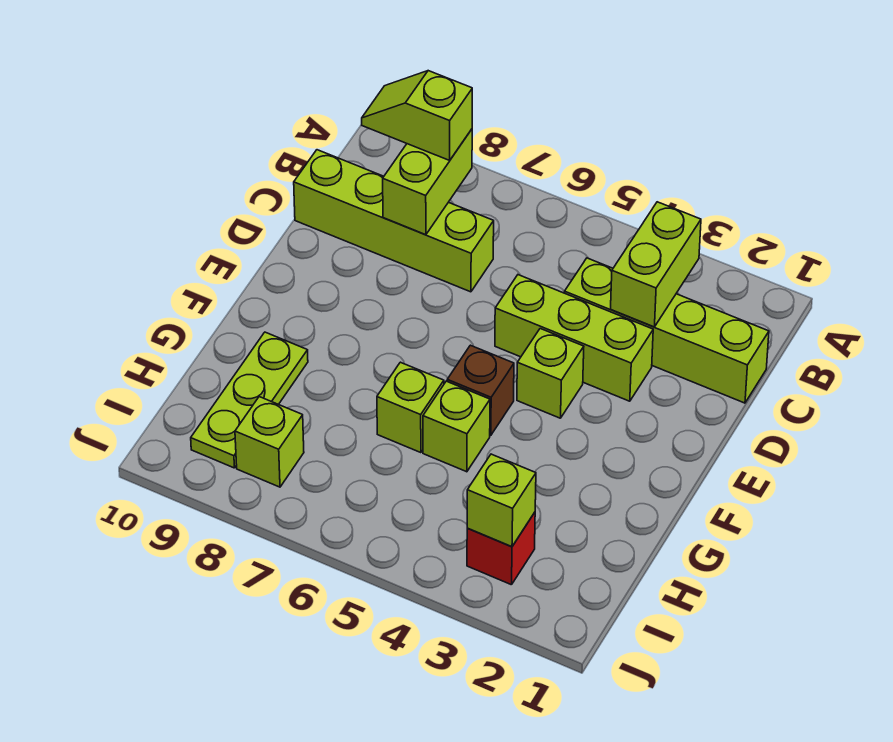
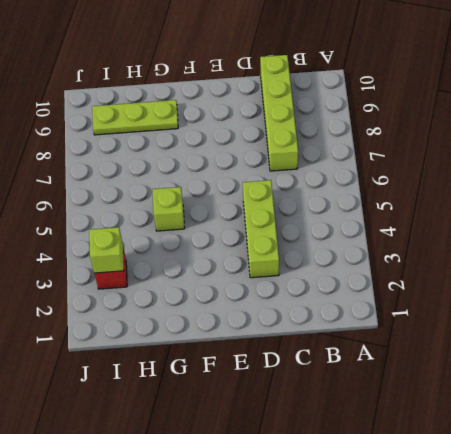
none -> lime brick C1:C4 level 1
none -> lime brick E4 level 1
none -> brown brick F5 level 1

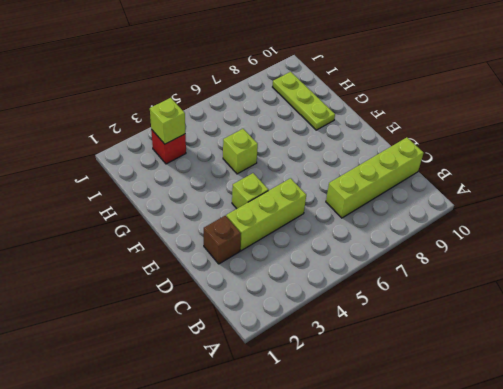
brown brick D2 level 1 -> brown brick F5 level 1
none -> lime brick C1:C4 level 1
none -> lime brick G6 level 1
none -> lime brick I8 level 1

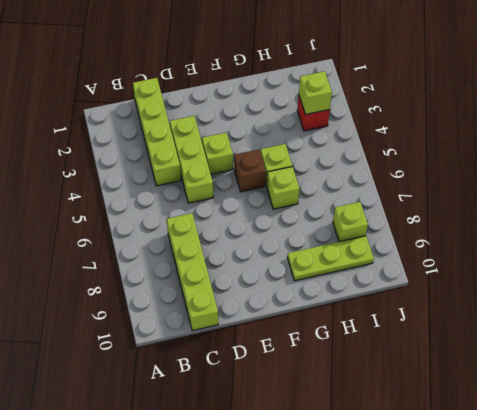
none -> lime brick B3:C3 level 2
none -> lime brick B8:C8 level 2
none -> lime slope B8:B9 level 3 top 8

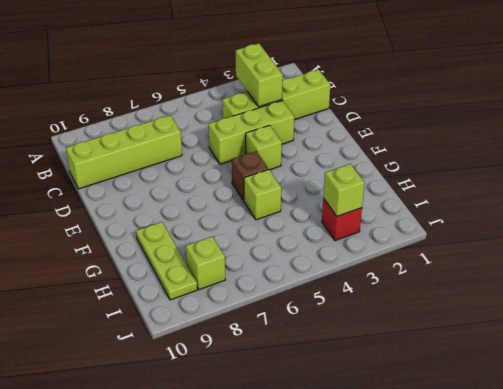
none -> lime brick G6 level 1
none -> lime brick B8:C8 level 2
none -> lime slope B8:B9 level 3 top 8

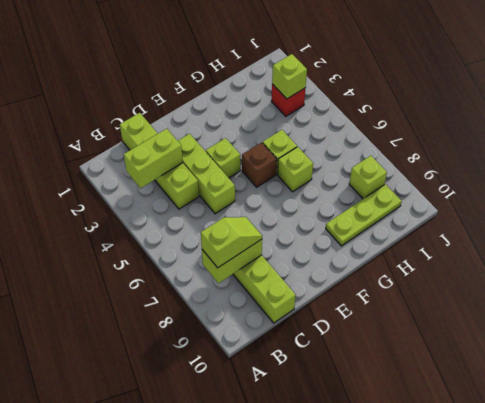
lime slope B8:C8 level 3 top B -> lime slope B8:B9 level 3 top 8

